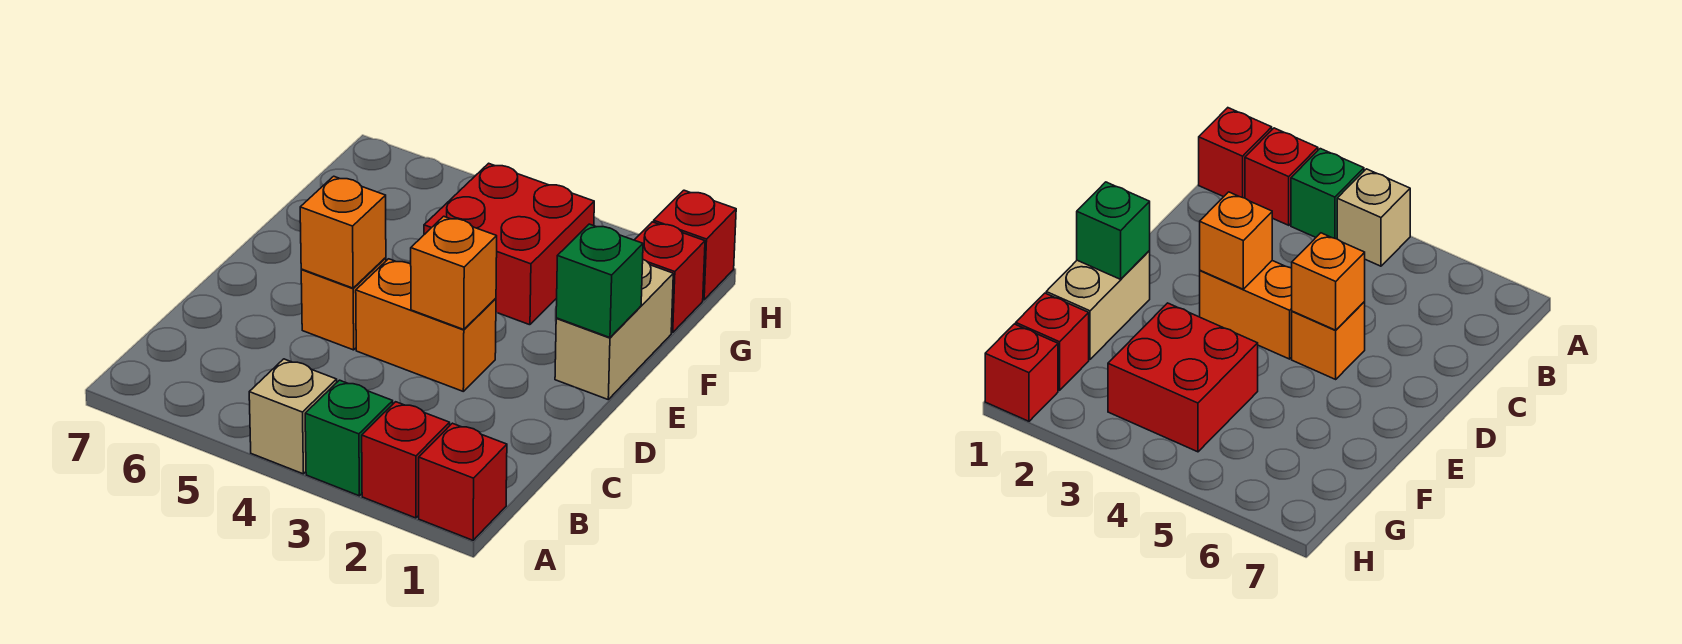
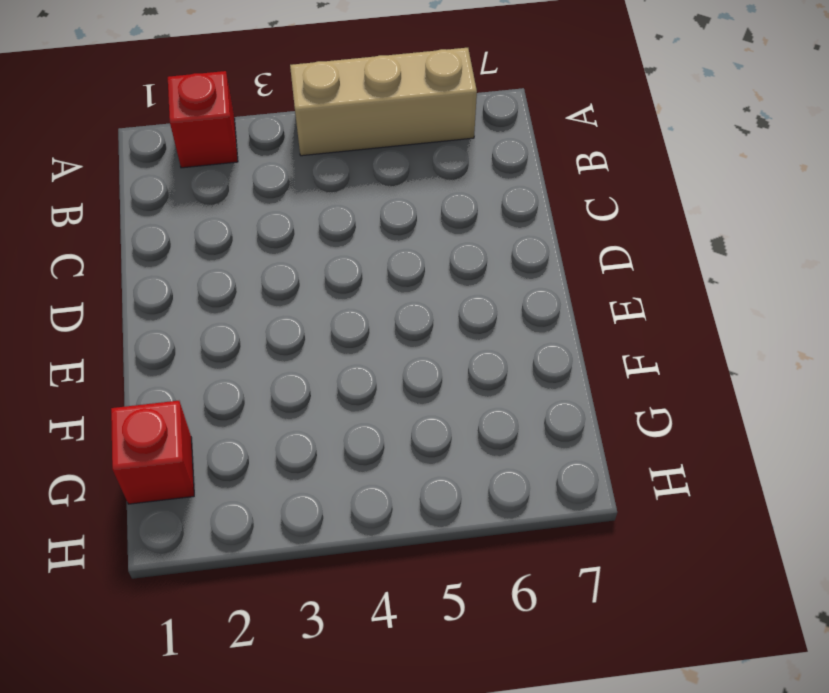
tan brick A4:A6 level 1 -> tan brick A4 level 1
none -> red brick A1 level 1
none -> green brick A3 level 1
none -> orange brick D3:D4 level 1

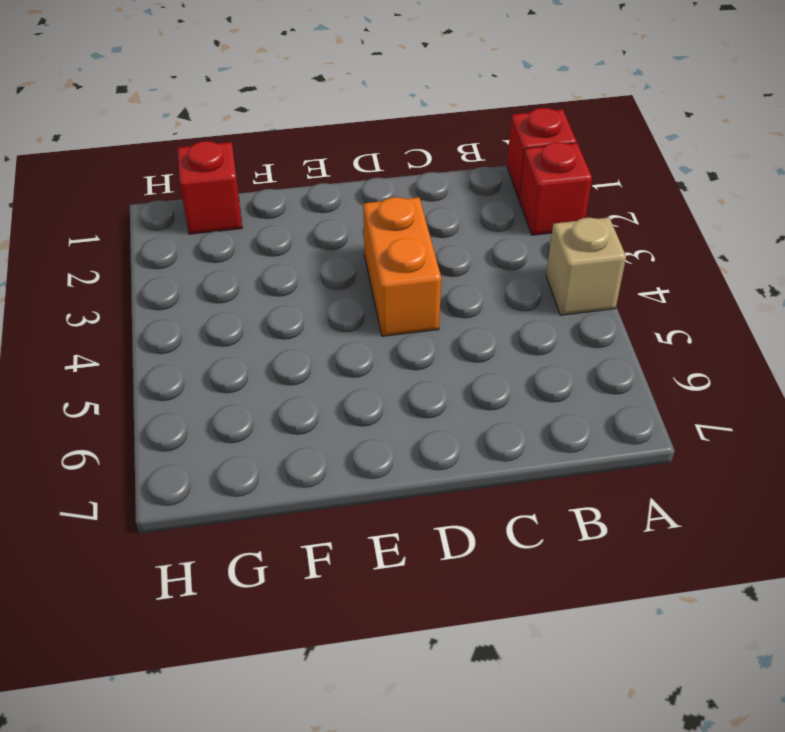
none -> green brick A3 level 1
none -> orange brick D5 level 1
none -> tan brick E1:F1 level 1

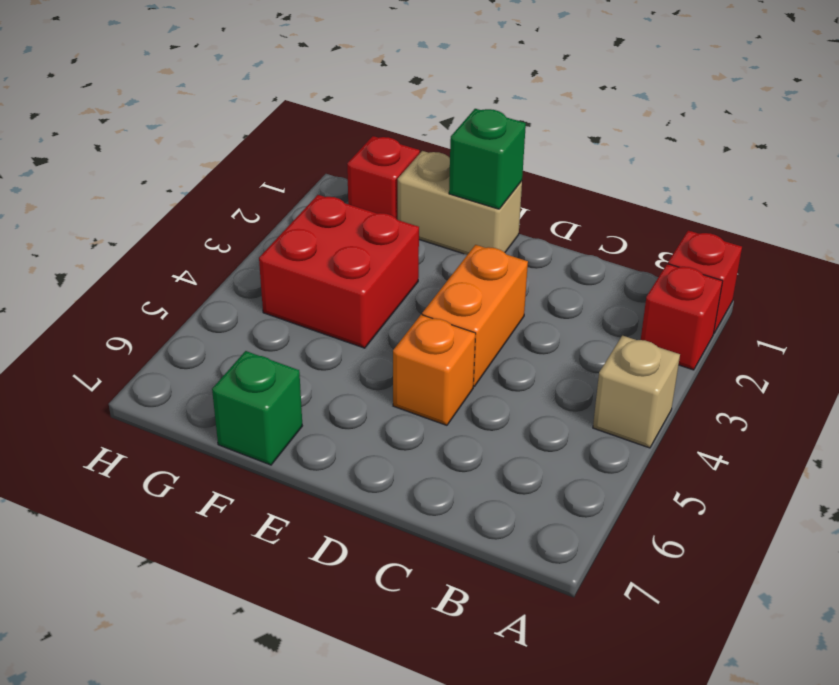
green brick F7 level 1 -> green brick A3 level 1
none -> red brick H1 level 1
none -> orange brick D3 level 2
none -> orange brick D5 level 2

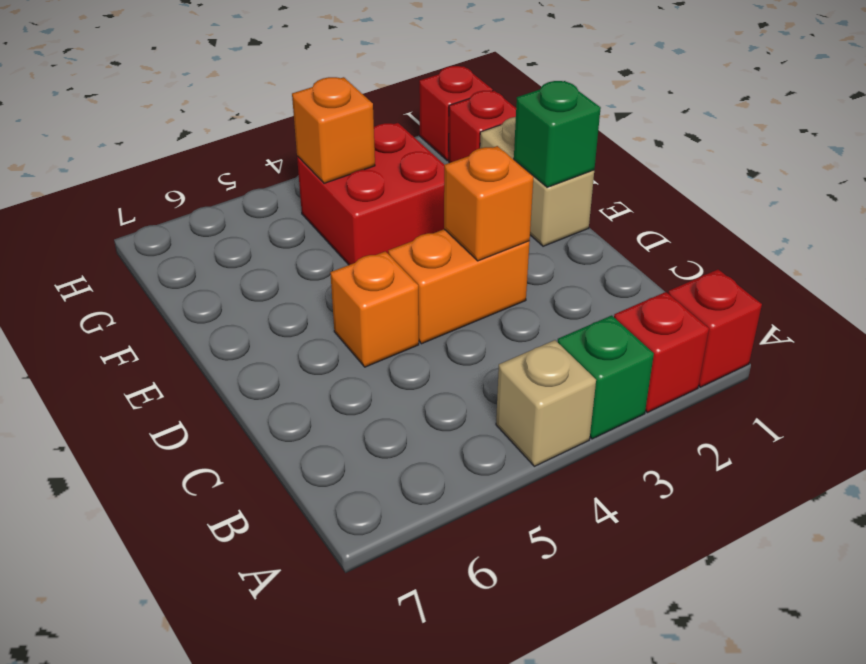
orange brick G4 level 2 -> orange brick D5 level 2

